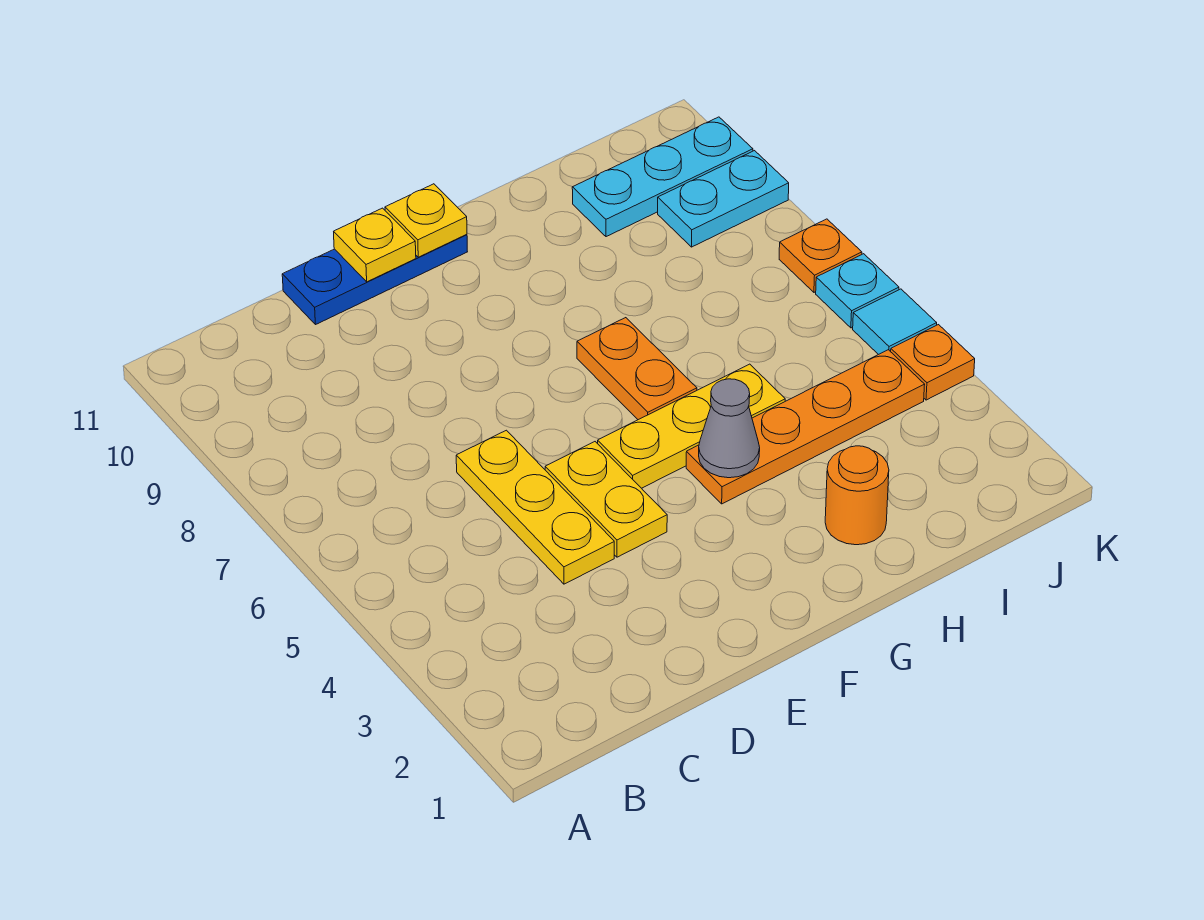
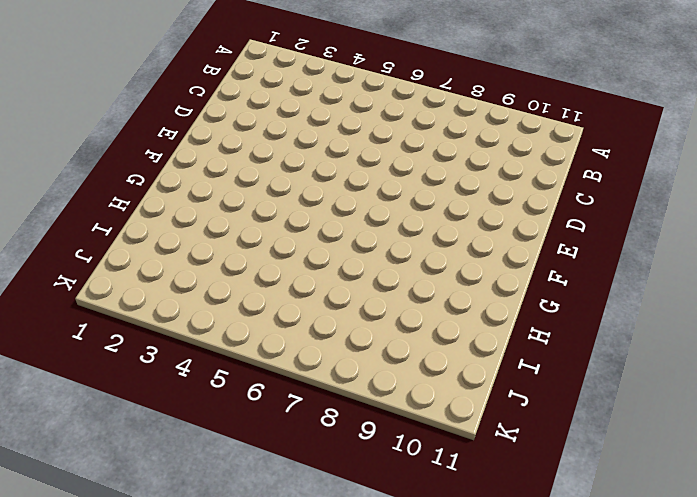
none -> yellow plate D4:D6 level 1
none -> blue plate D11:F11 level 1
none -> yellow plate E4:E5 level 1

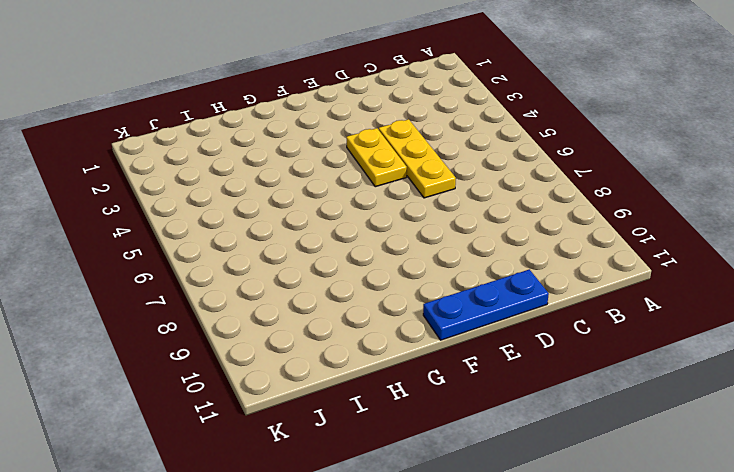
none -> yellow plate F5:H5 level 1
none -> orange plate G4:J4 level 1
none -> orange plate G6:G7 level 1

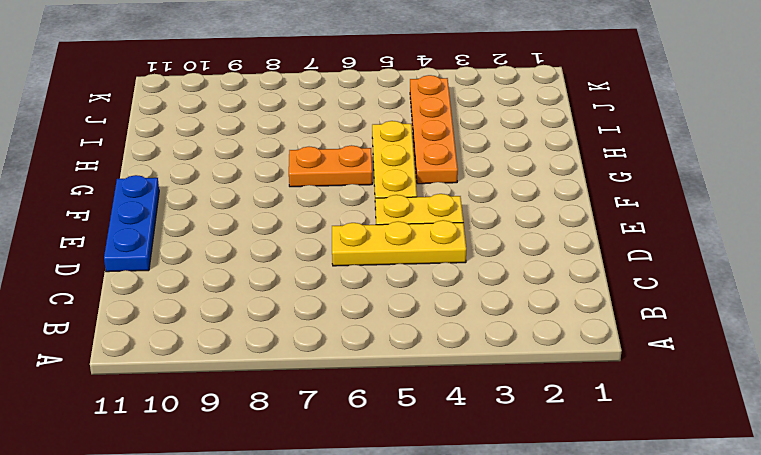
none -> orange round brick H2 level 1
none -> cyan plate I10:K10 level 1
none -> cyan plate J9:K9 level 1

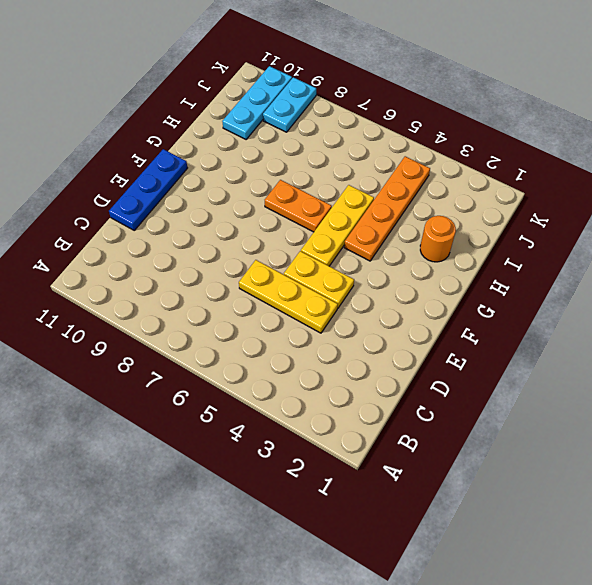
none -> orange plate K4 level 1
none -> cyan tile K5 level 1
none -> cyan plate K6 level 1

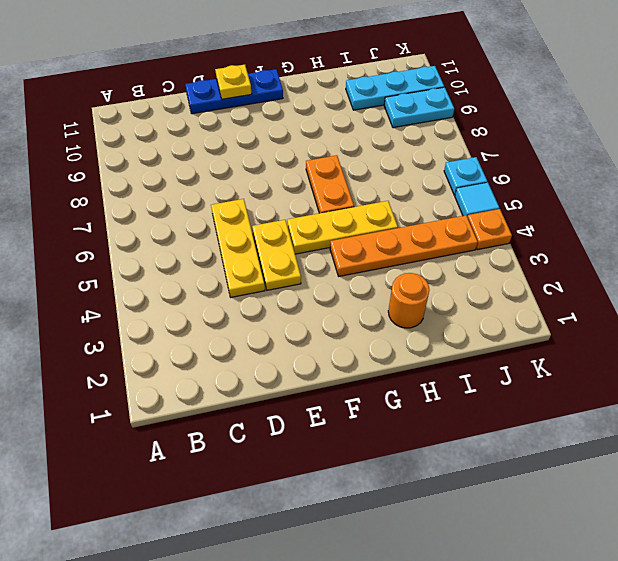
none -> orange plate K7 level 1
none -> yellow plate F11 level 2
none -> grey cone G4 level 2

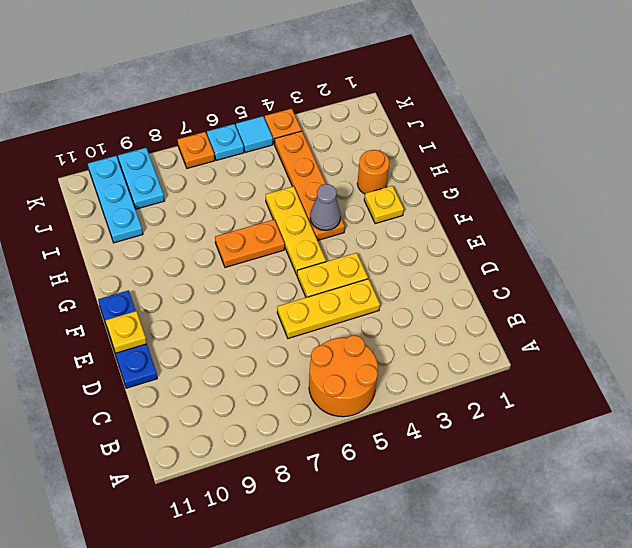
orange round brick A5:B6 level 1 -> none
yellow plate G2 level 1 -> yellow plate F11 level 2

